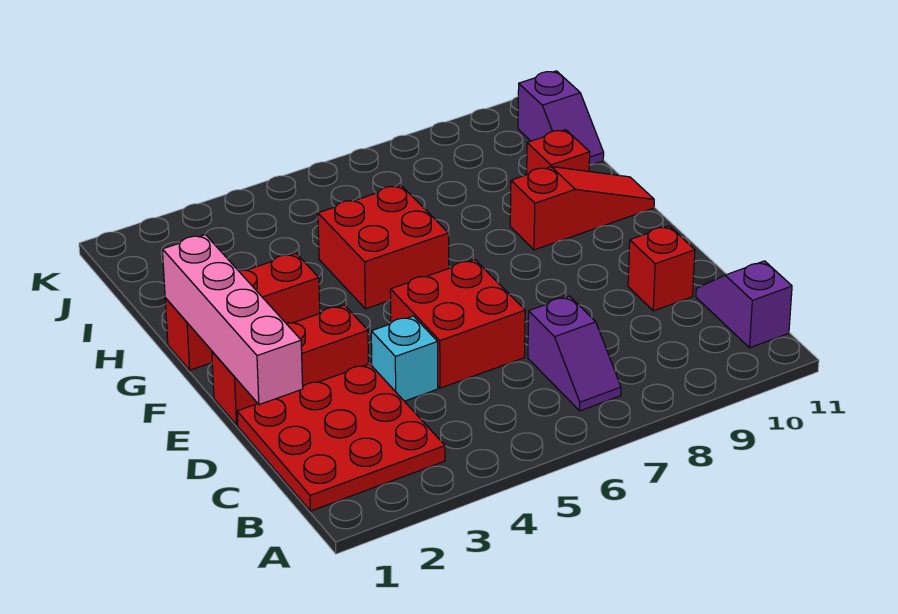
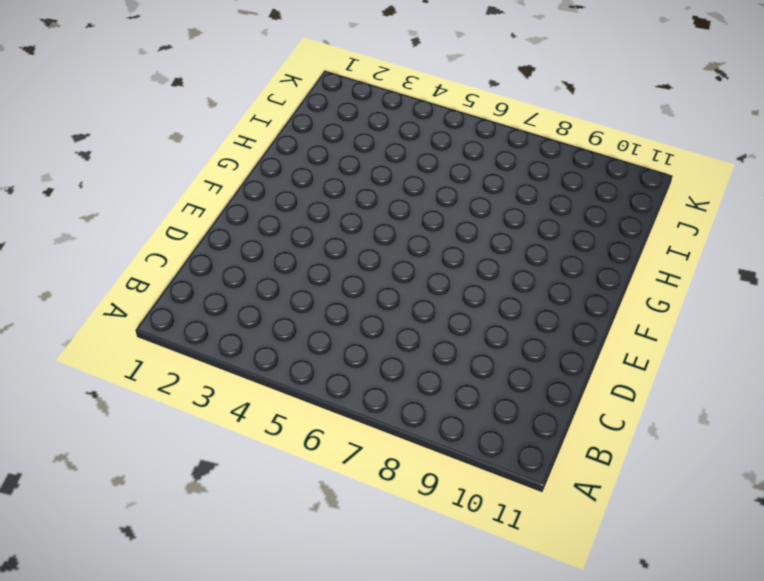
none -> red plate B1:D3 level 1
none -> purple slope B7:C7 level 1 top C
none -> purple slope B11:C11 level 1 top B

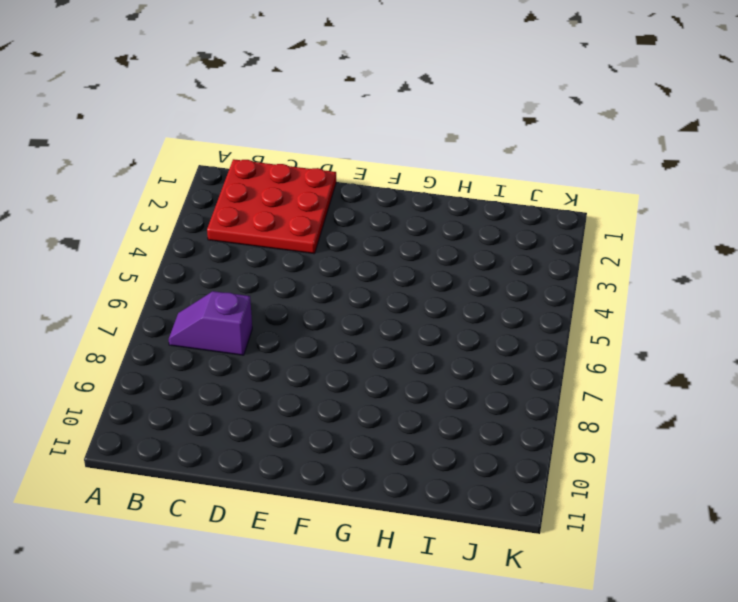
none -> purple slope B11:C11 level 1 top B
none -> cyan brick D4 level 1
none -> red brick D5:E6 level 1

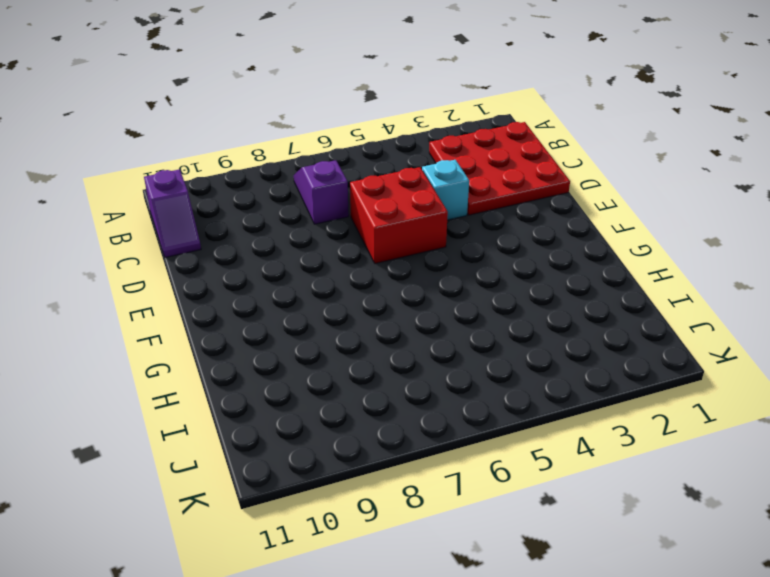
none -> red brick D10 level 1
none -> red brick E1:E3 level 1
none -> red brick G1:G3 level 1

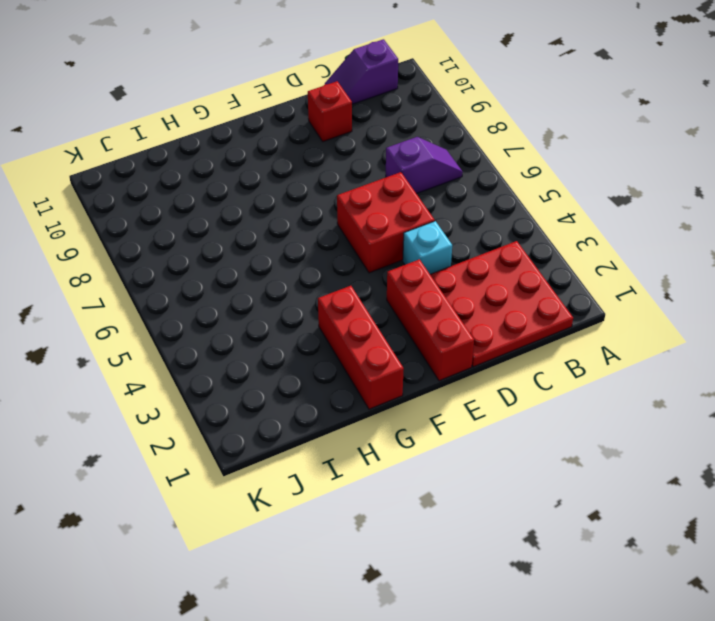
none -> red brick G5:H6 level 1
none -> red slope G9:G11 level 1 top 9
none -> red brick H10 level 1

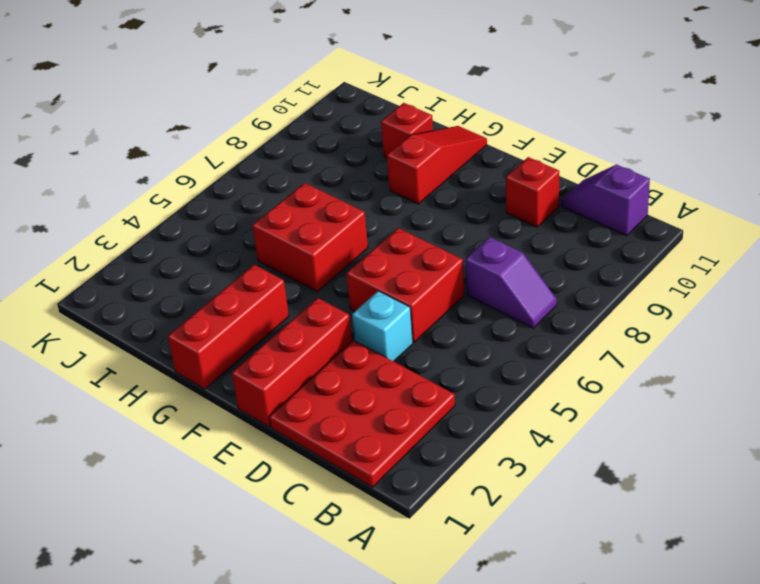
none -> purple slope I11:J11 level 1 top J
none -> pink brick D1:G1 level 2

